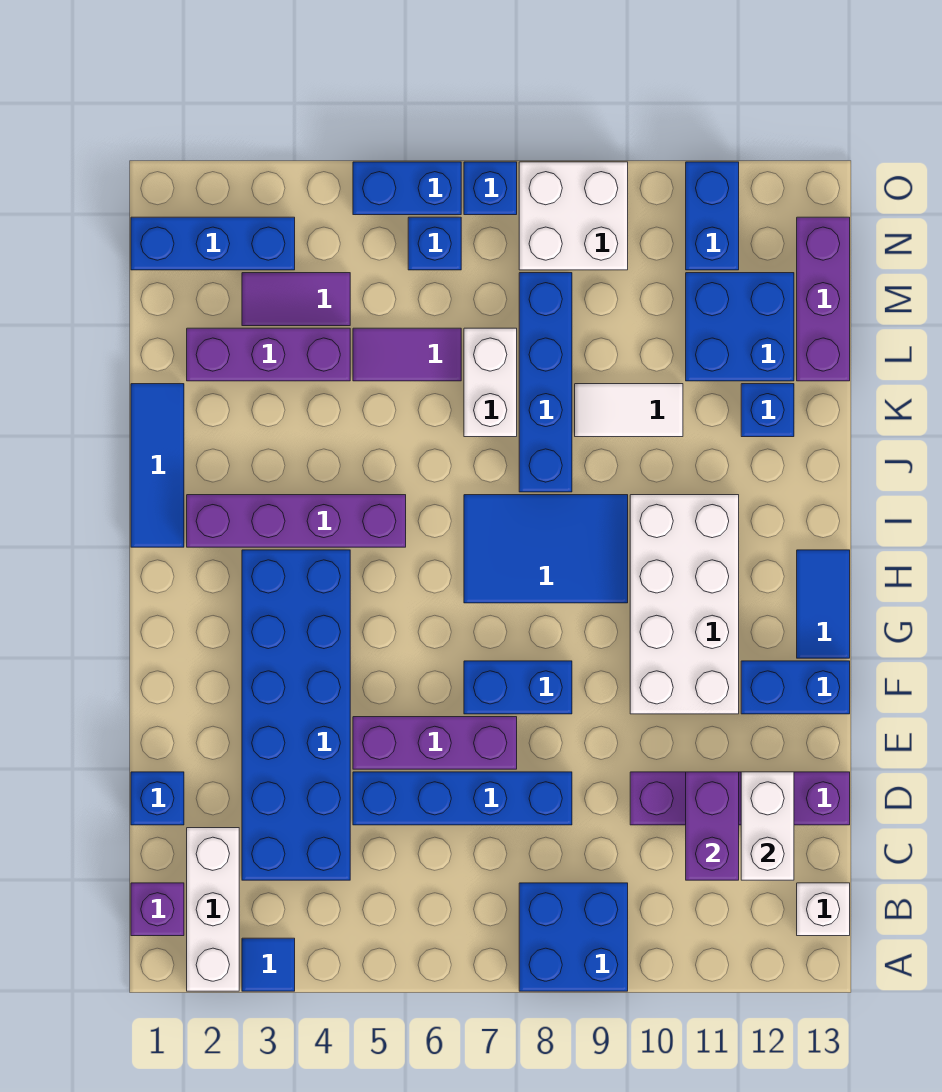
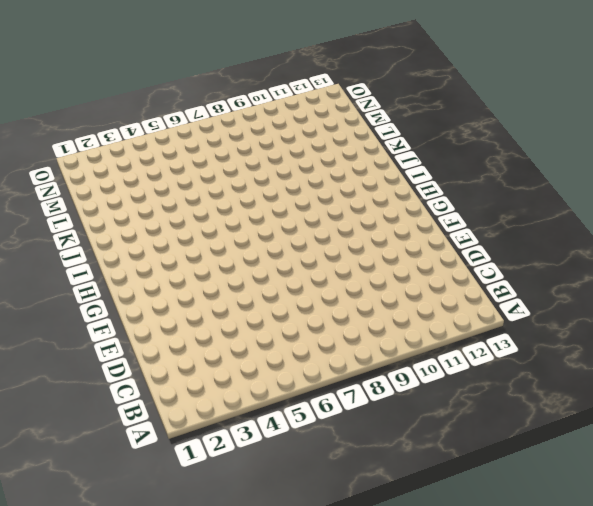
none -> white brick A2:C2 level 1
none -> blue tile A3 level 1
none -> blue brick A8:B9 level 1
none -> purple brick B1 level 1

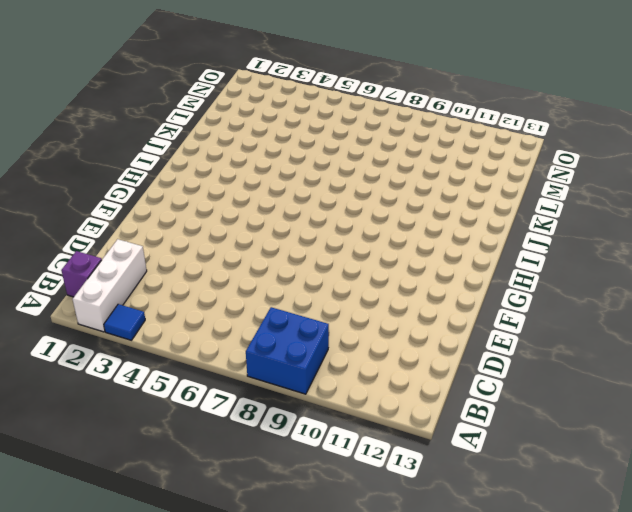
none -> white brick B13 level 1
none -> blue brick C3:H4 level 1
none -> blue brick D1 level 1
none -> blue brick D5:D8 level 1

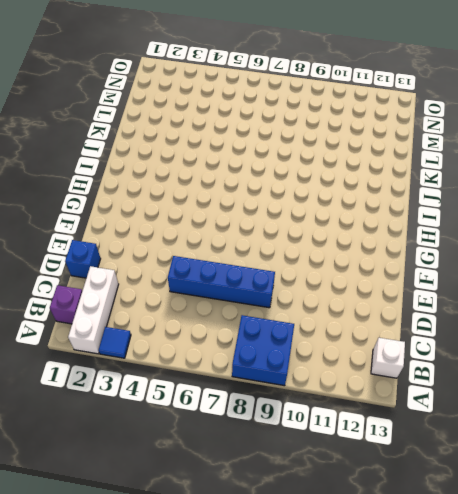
none -> blue brick C3:H4 level 1
none -> purple brick D10:D13 level 1
none -> purple brick E5:E7 level 1
none -> blue brick F7:F8 level 1

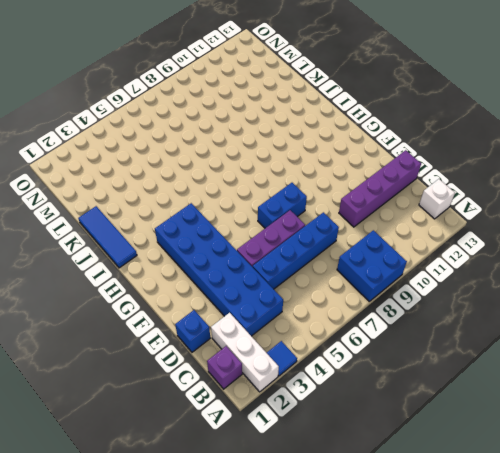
none -> white brick F10:I11 level 1
none -> blue brick F12:F13 level 1
none -> blue tile G13:H13 level 1
none -> blue tile H7:I9 level 1

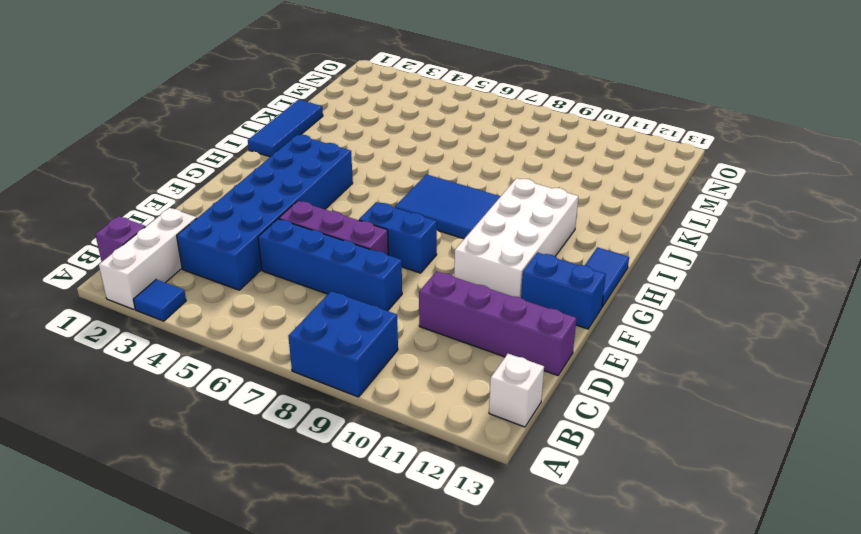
none -> blue brick D1 level 1
none -> purple brick I2:I5 level 1
none -> blue brick J8:M8 level 1
none -> white brick K7:L7 level 1

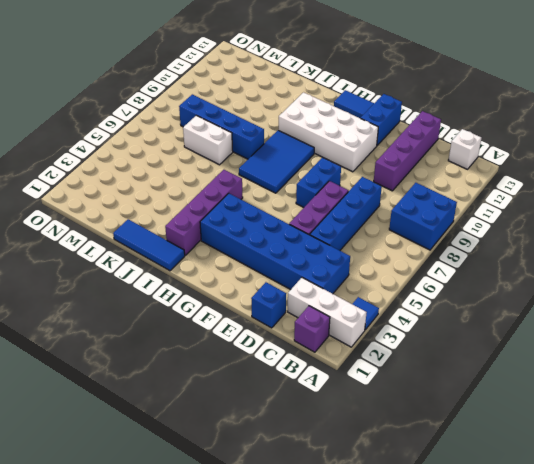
none -> white tile K9:K10 level 1
none -> blue brick K12 level 1
none -> purple brick L2:L4 level 1
none -> purple tile L5:L6 level 1

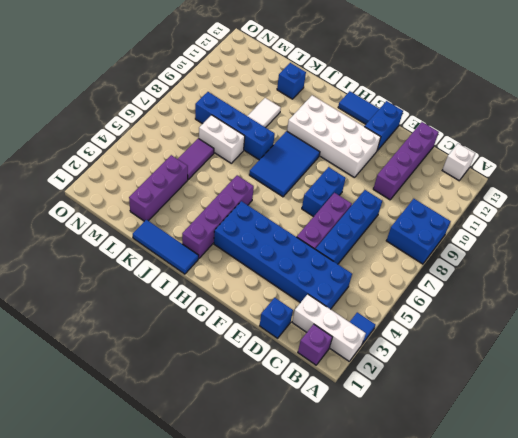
none -> blue brick L11:M12 level 1
none -> purple brick L13:N13 level 1
none -> purple tile M3:M4 level 1
none -> blue brick N1:N3 level 1

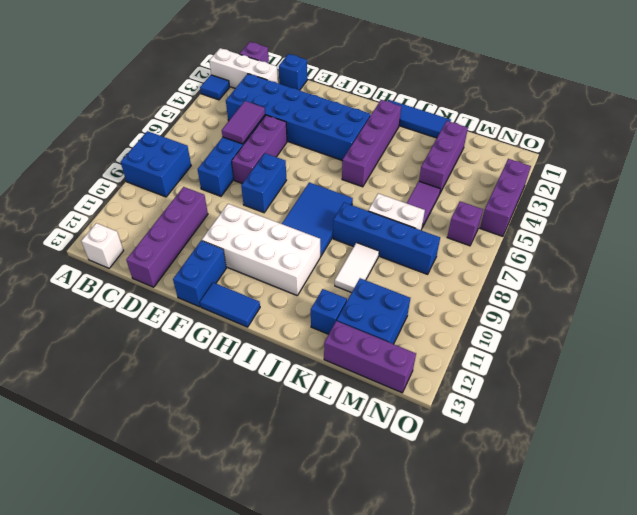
purple tile D5:D6 level 2 -> purple tile M3:M4 level 1
purple brick N6 level 1 -> blue brick N6 level 1
purple brick O3:O5 level 1 -> blue brick O5:O6 level 1
none -> blue brick N1:N3 level 1
none -> white brick N8:O9 level 1
none -> blue brick N11:O11 level 1
none -> blue brick O7 level 1

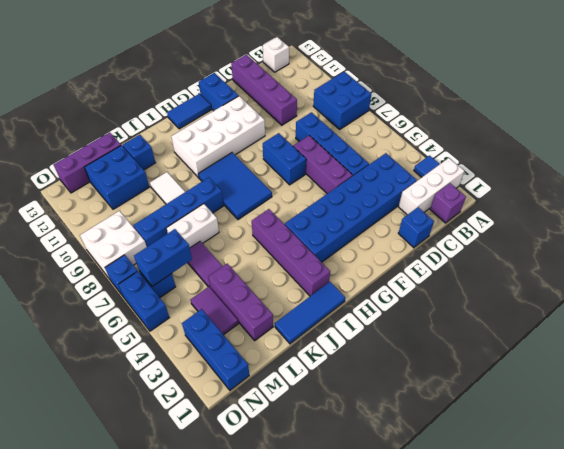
blue brick M6:N6 level 2 -> blue brick N11:O11 level 1
none -> purple brick C11:D11 level 2
none -> white brick C12:D12 level 2

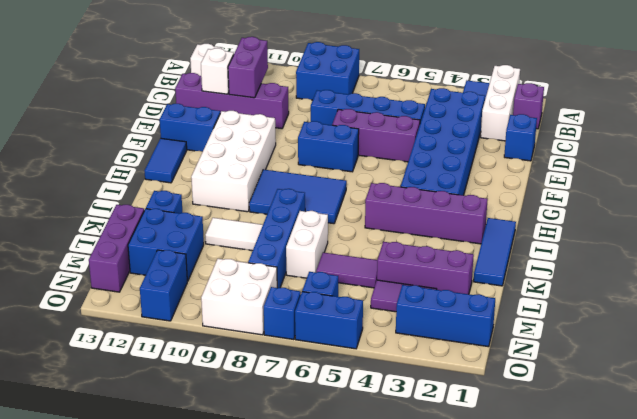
white brick D12 level 2 -> white brick C12:D12 level 2

